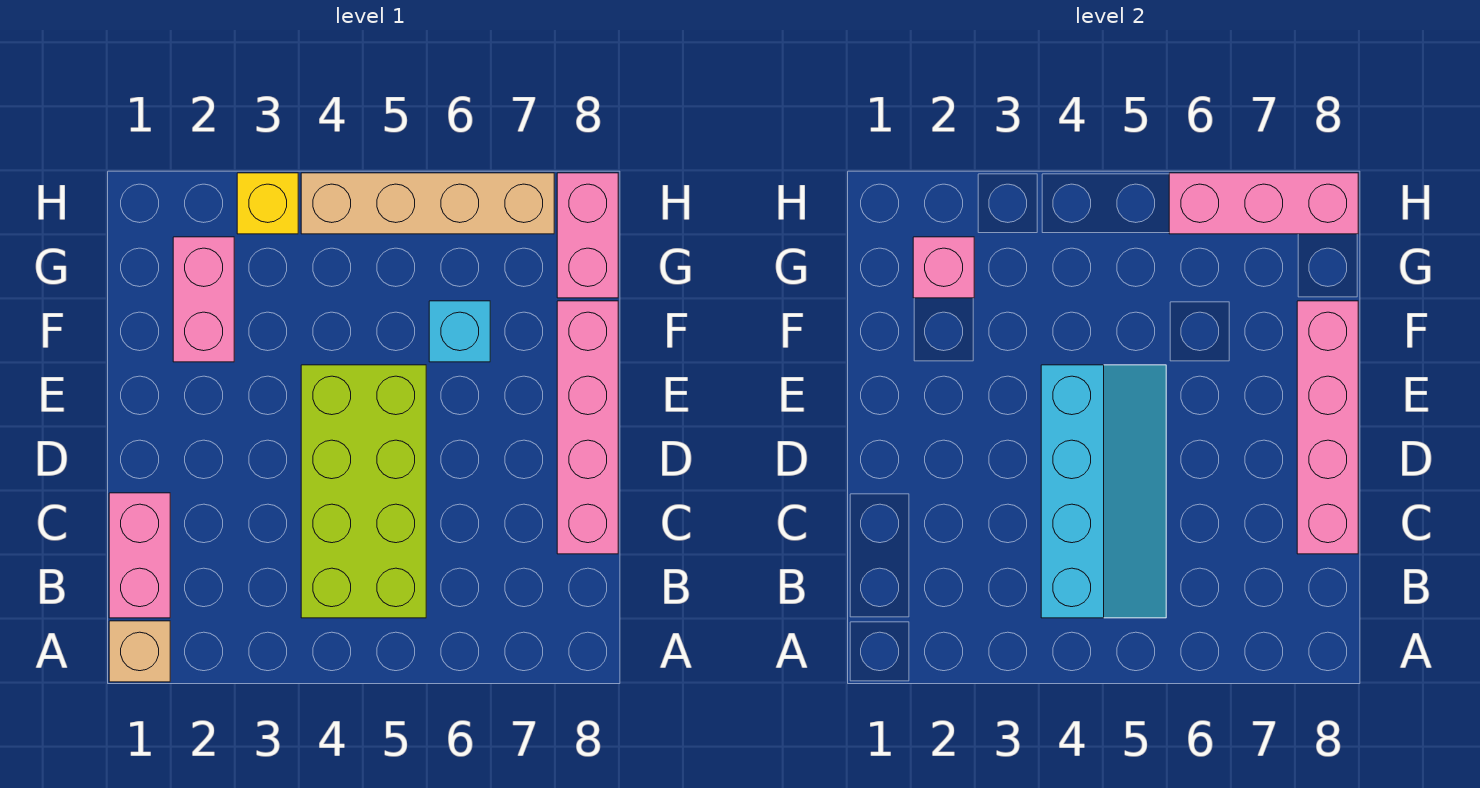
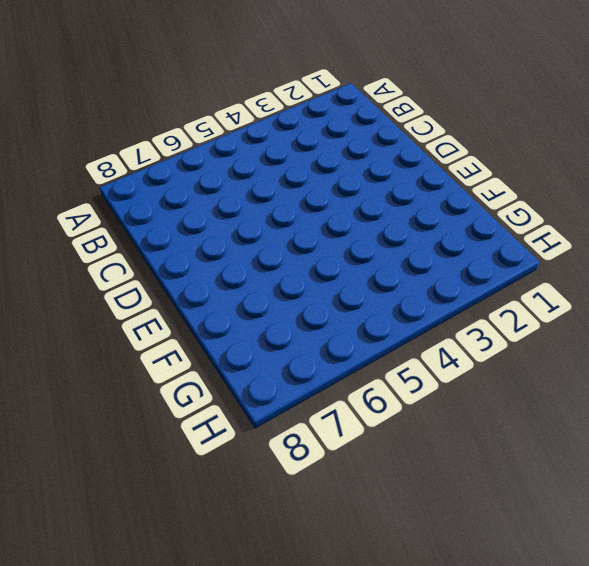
none -> tan brick A1 level 1
none -> pink brick B1:C1 level 1
none -> lime brick B4:E5 level 1

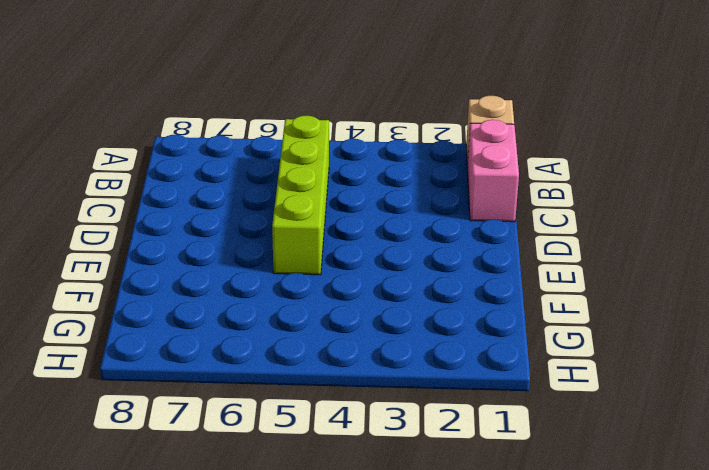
lime brick B5:E5 level 1 -> lime brick B4:E5 level 1
none -> pink brick C8:F8 level 1
none -> pink brick F2:G2 level 1
none -> cyan brick F6 level 1

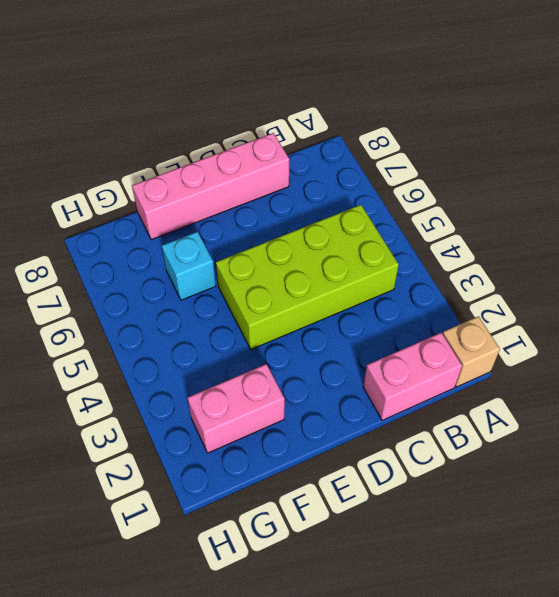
none -> pink brick G8:H8 level 1
none -> yellow brick H3 level 1
none -> tan brick H4:H7 level 1

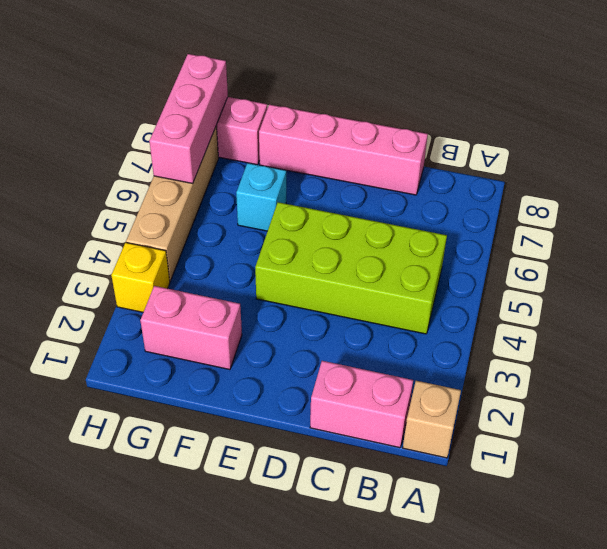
none -> cyan slope B4:E5 level 2 top 4
none -> pink brick C8:F8 level 2
none -> pink brick G2 level 2

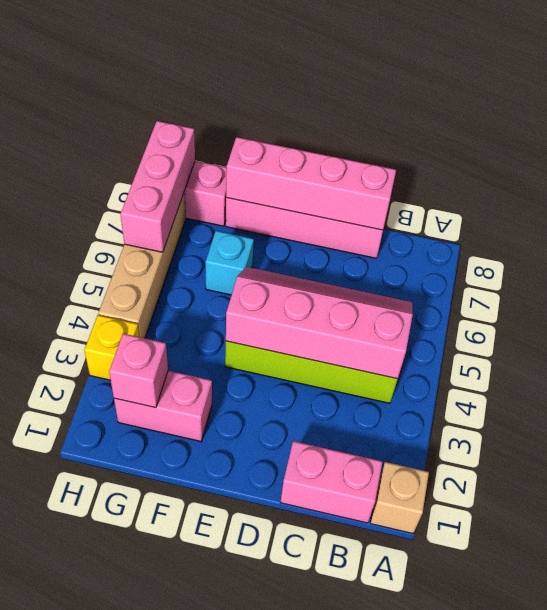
pink slope B4:E5 level 2 top 4 -> cyan slope B4:E5 level 2 top 4

